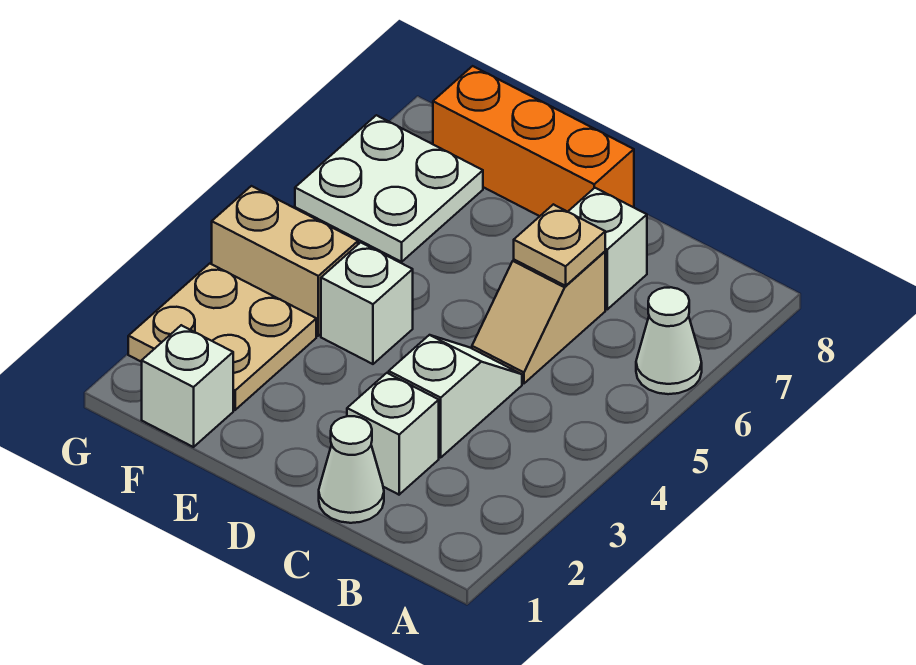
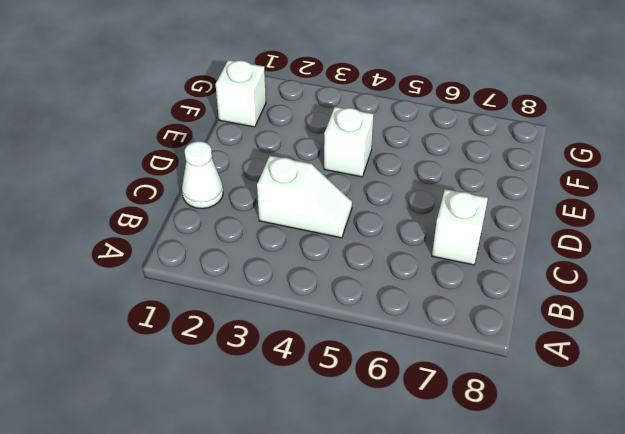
none -> white cone A6 level 1
none -> white brick C2 level 1
none -> tan slope C5:C6 level 1 top 6

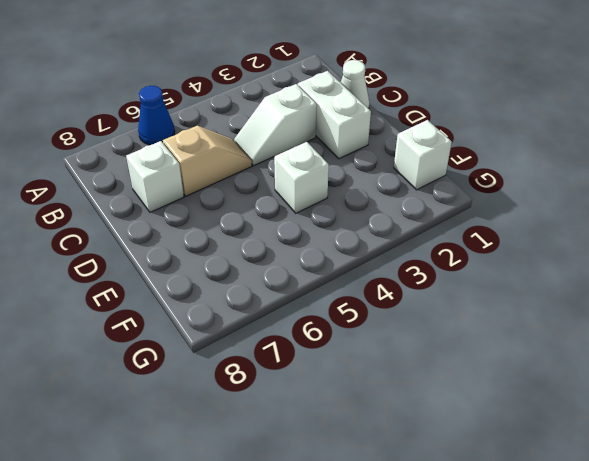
blue cone A6 level 1 -> white cone A6 level 1
white brick C2:D2 level 1 -> white brick C2 level 1
none -> orange brick D8:F8 level 1
none -> tan plate F2:G3 level 1
none -> tan brick F4:G4 level 1

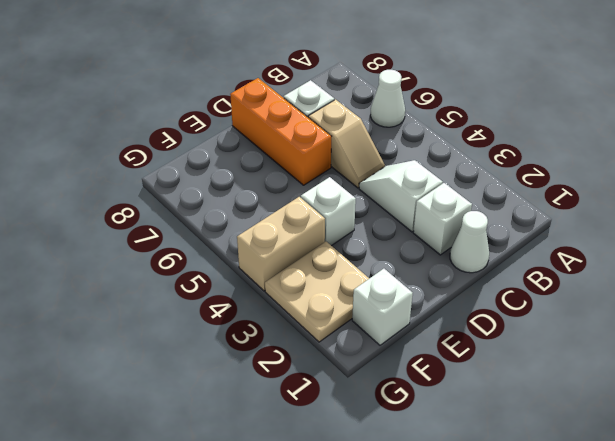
orange brick D6:D8 level 1 -> orange brick D8:F8 level 1
none -> white plate F6:G7 level 1
none -> tan plate C6 level 2

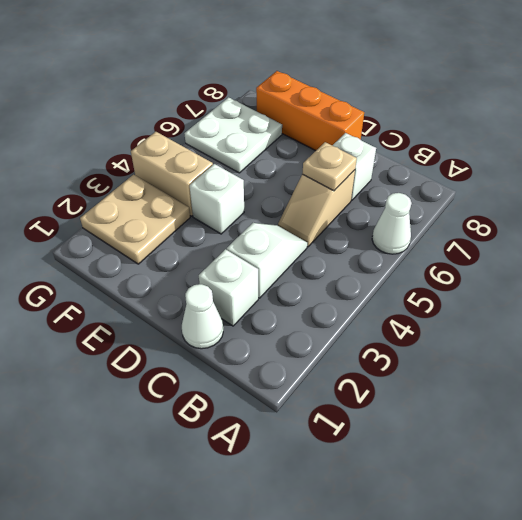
none -> white brick F1 level 1

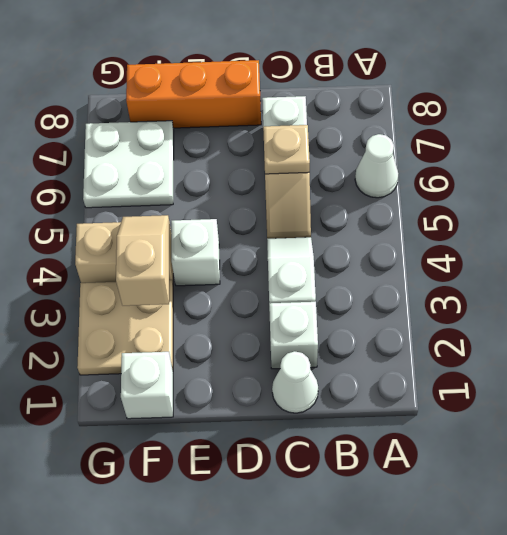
tan slope F3:F4 level 2 top 3 -> none

